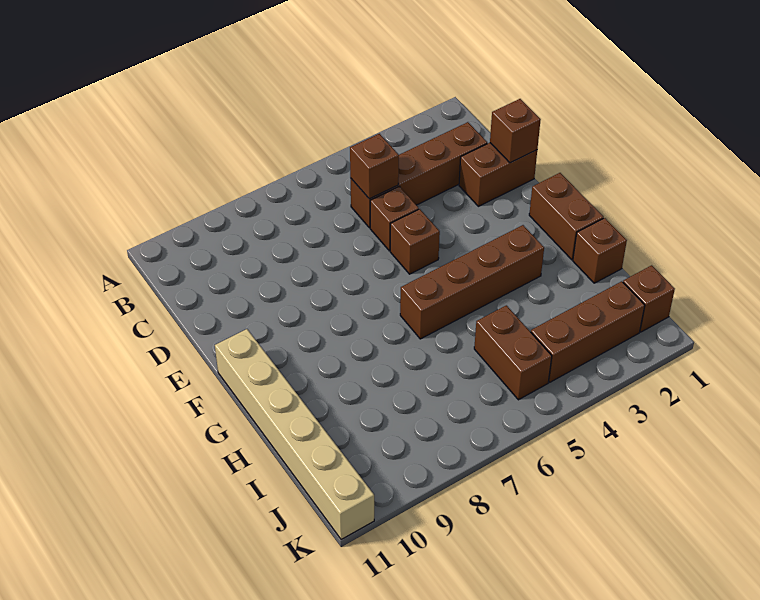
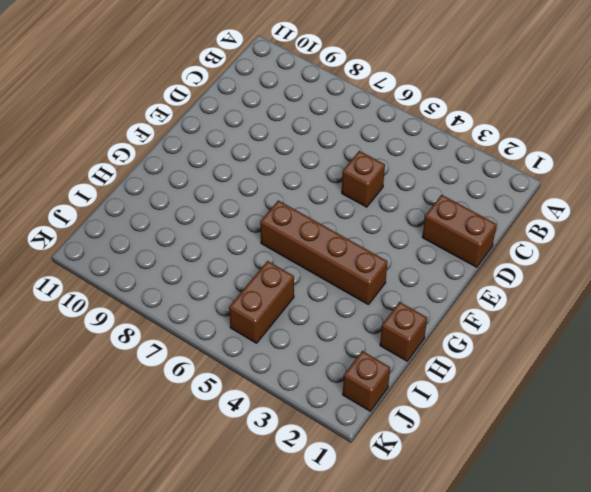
none -> brown brick C2:C5 level 1
none -> brown brick E5 level 1
none -> brown brick F1:G1 level 1

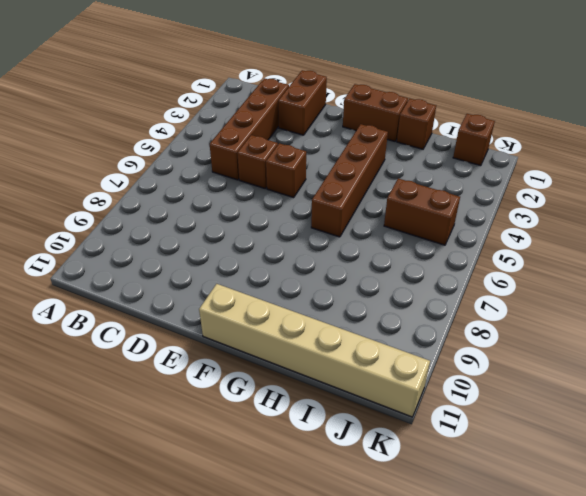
none -> brown brick J2:J4 level 1
none -> brown brick C5 level 2
none -> brown brick D1 level 2

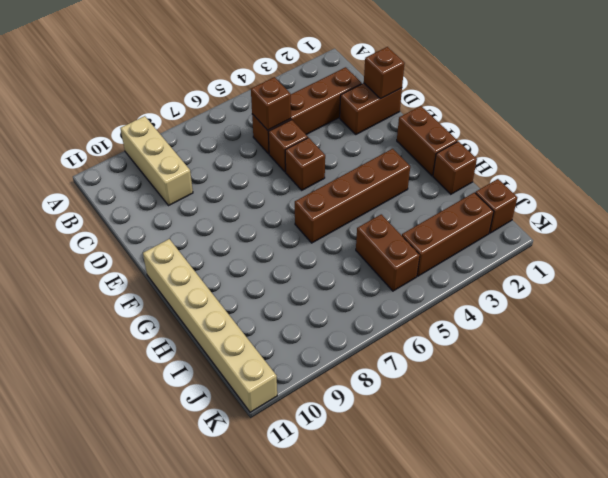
tan brick A9:C9 level 1 -> none

